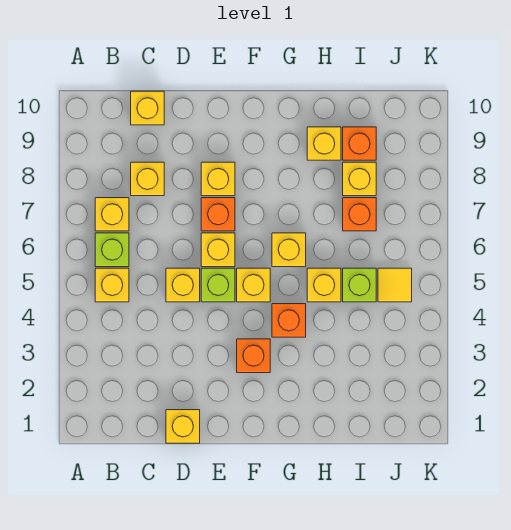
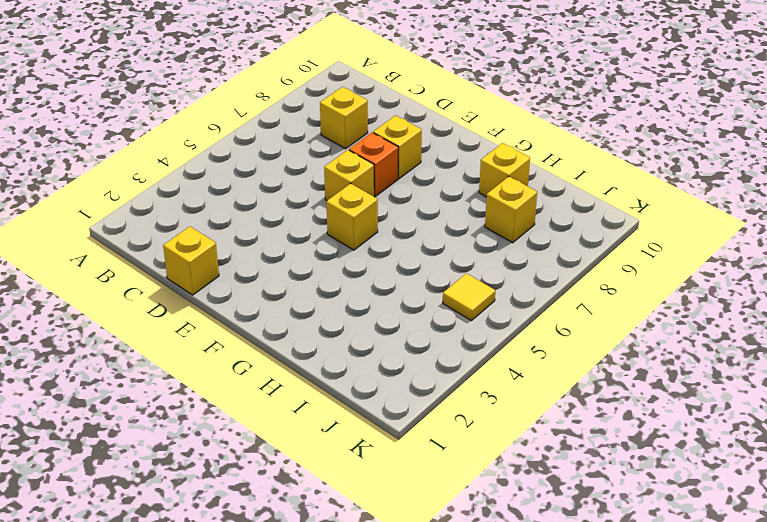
none -> yellow brick B5 level 1
none -> lime brick B6 level 1
none -> yellow brick B7 level 1

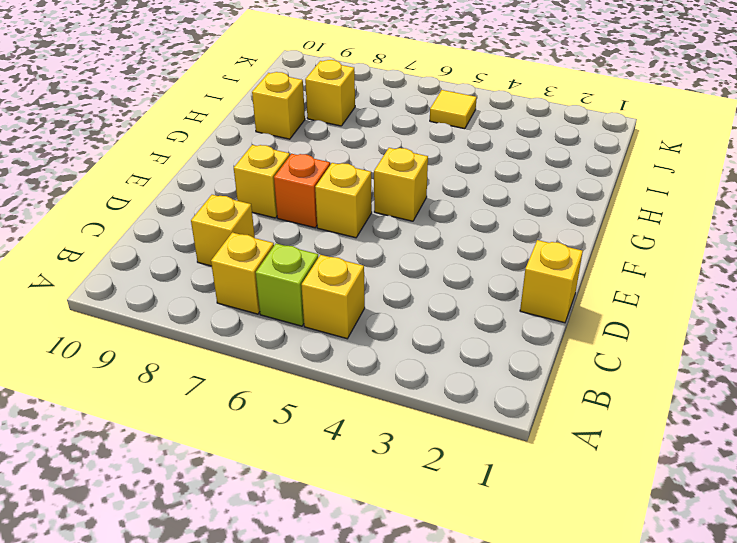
none -> yellow brick C10 level 1
none -> yellow brick D5 level 1
none -> lime brick E5 level 1

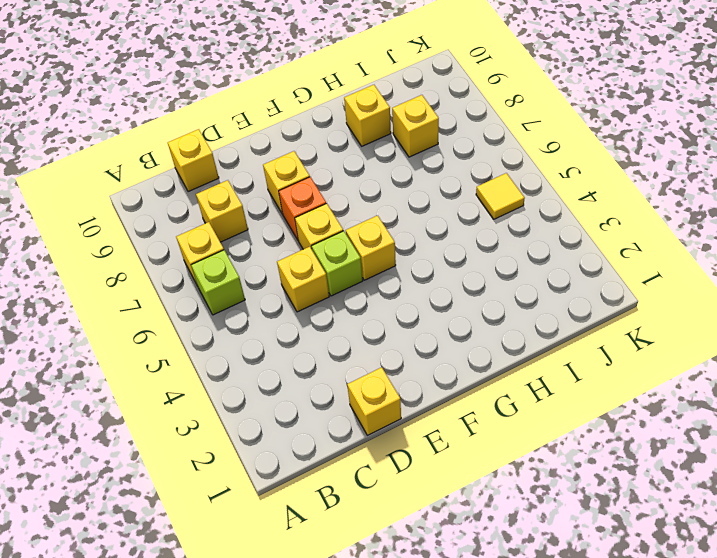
none -> yellow brick B5 level 1
none -> orange brick F3 level 1
none -> orange brick G4 level 1

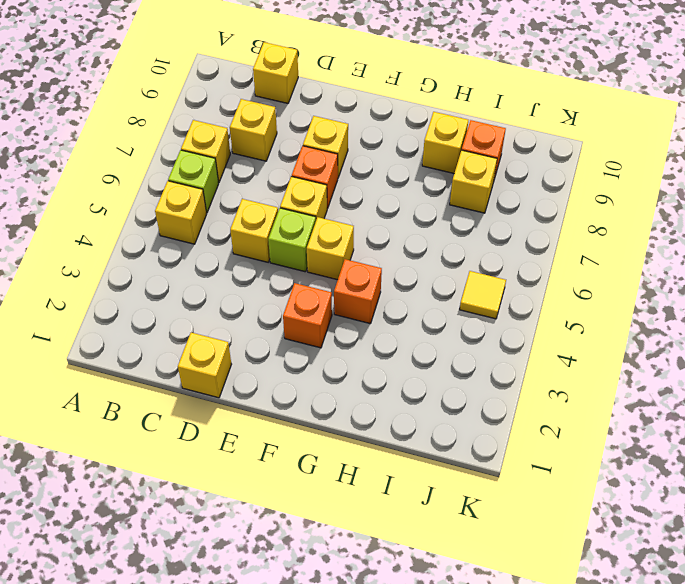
none -> yellow brick G6 level 1
none -> yellow brick H5 level 1
none -> lime brick I5 level 1

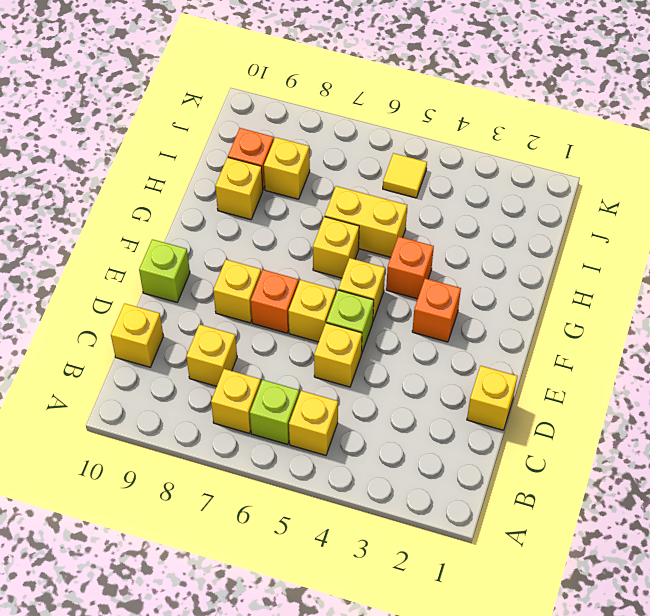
lime brick E10 level 1 -> lime brick I5 level 1
yellow brick H5:H6 level 1 -> yellow brick H5 level 1
none -> orange brick I7 level 1

